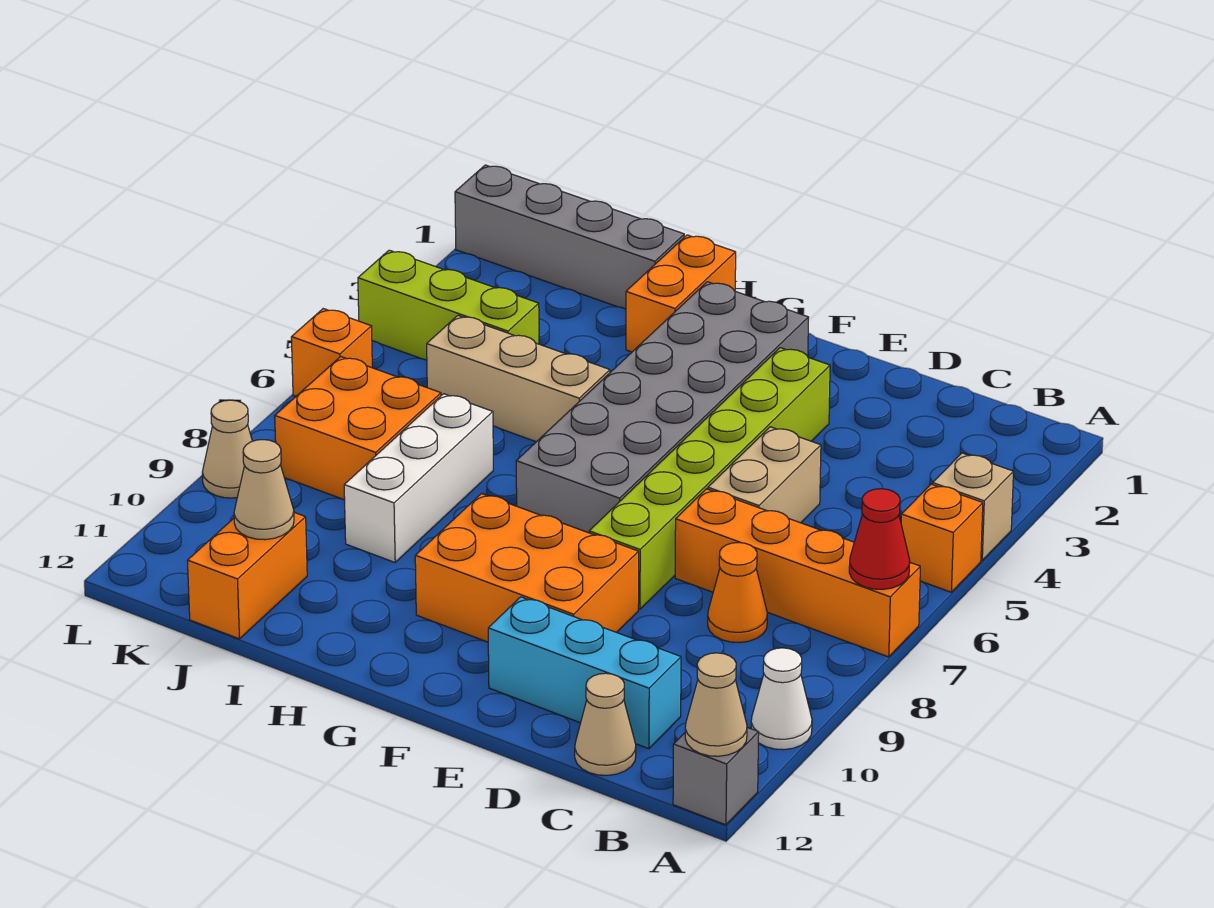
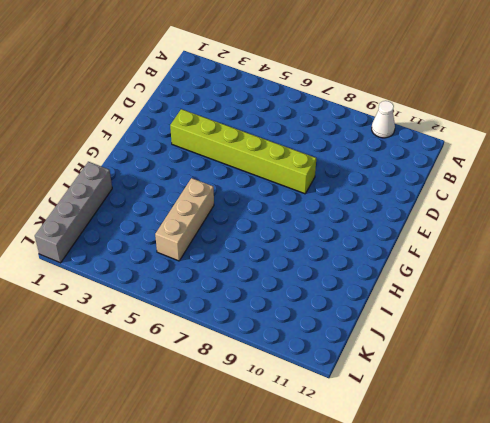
none -> tan brick A4 level 1
none -> orange brick A5 level 1
none -> orange brick A7:D7 level 1

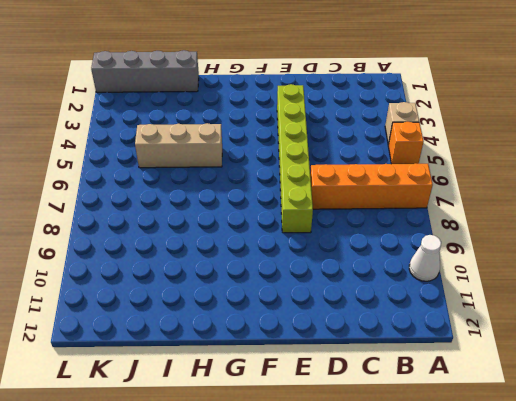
none -> grey brick A12 level 1
none -> orange cone C8 level 1
none -> cyan brick C11:E11 level 1

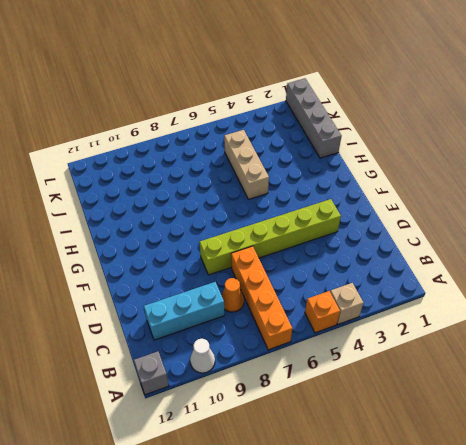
cyan brick C9:C11 level 1 -> cyan brick C11:E11 level 1
none -> tan cone C12 level 1
none -> tan brick D5:D6 level 1
none -> orange brick E9:G10 level 1

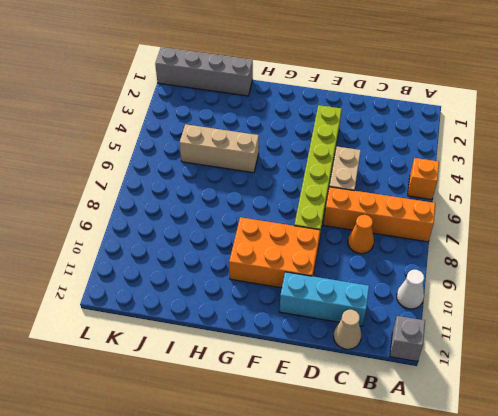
none -> tan brick A4 level 1
none -> grey brick F2:G7 level 1
none -> orange brick H1:H2 level 1

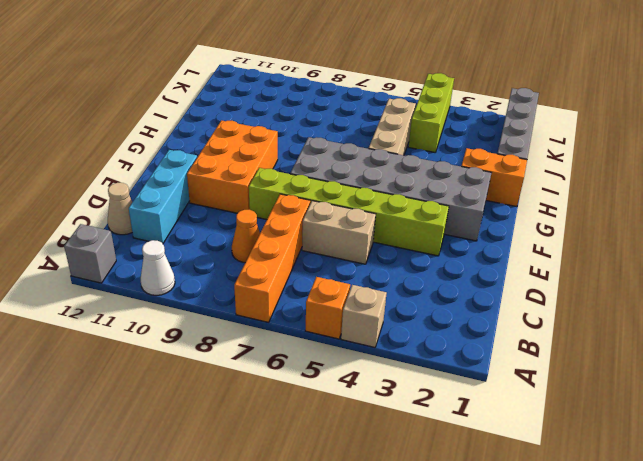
none -> white brick I7:I9 level 1
none -> orange brick J7:K8 level 1
none -> orange brick J11:J12 level 1

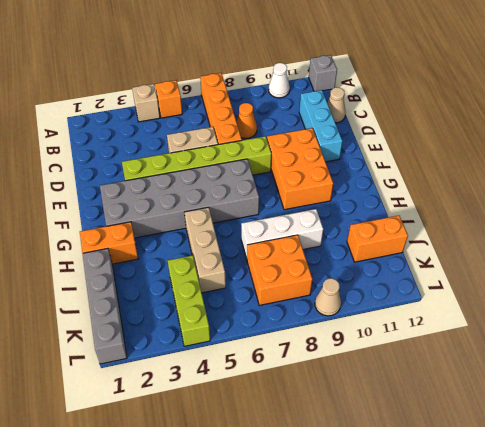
none -> orange brick L6 level 1
none -> red cone A7 level 2
none -> tan cone A12 level 2

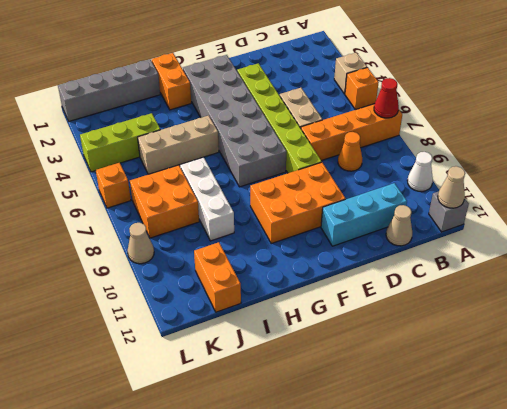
none -> tan cone J11 level 2

